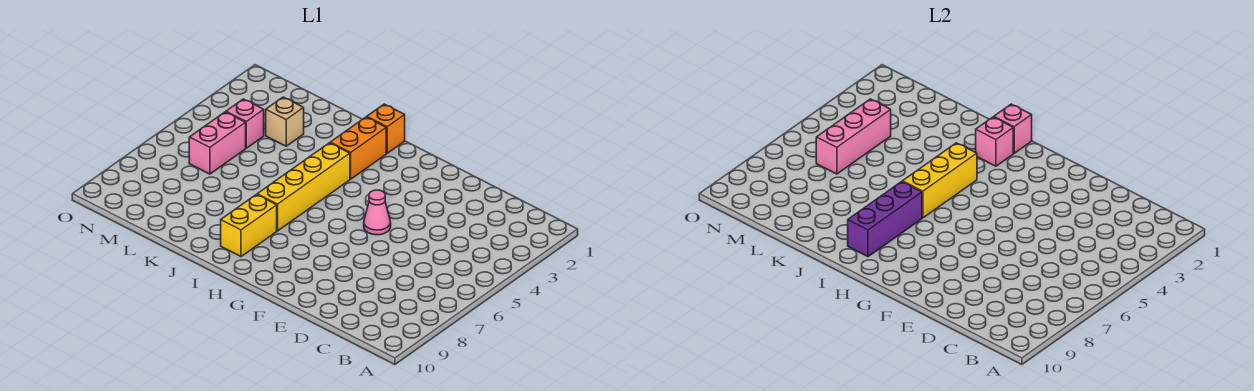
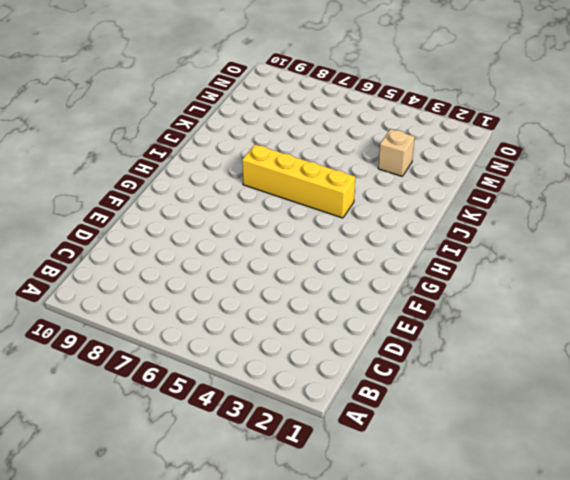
none -> pink cone F5 level 1
none -> orange brick I1 level 1
none -> orange brick I2:I3 level 1

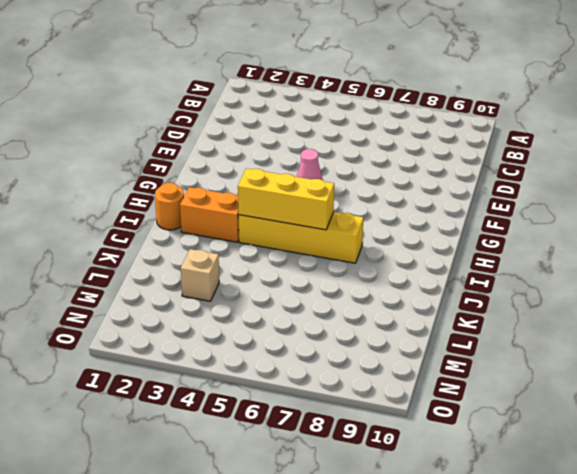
orange round brick I1 level 1 -> orange brick I1 level 1
none -> yellow brick I8:I9 level 1
none -> pink brick M4 level 1
none -> pink brick M5:M6 level 1

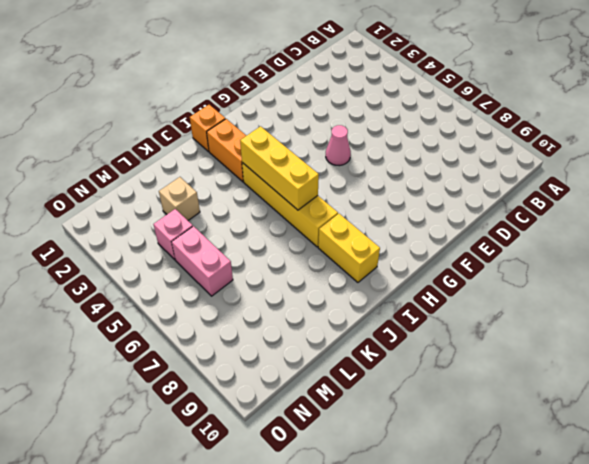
none -> pink brick I1 level 2
none -> pink brick I2 level 2
none -> purple brick I7:I9 level 2

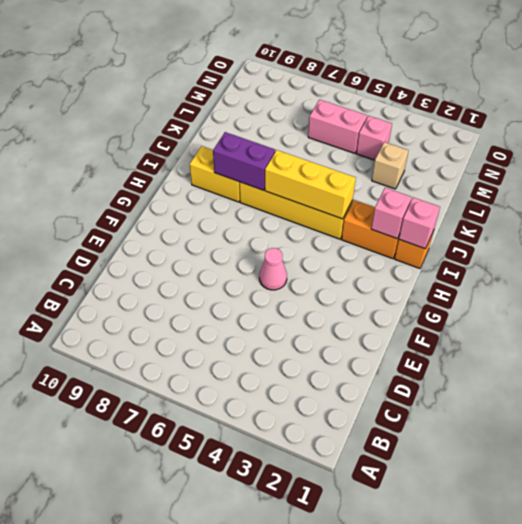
purple brick I7:I8 level 2 -> purple brick I7:I9 level 2
none -> pink brick M4:M6 level 2

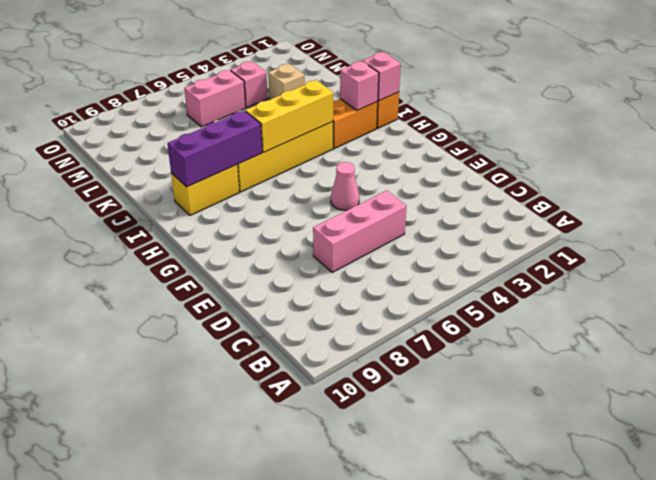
pink brick D5:D7 level 1 -> pink brick M4:M6 level 2

